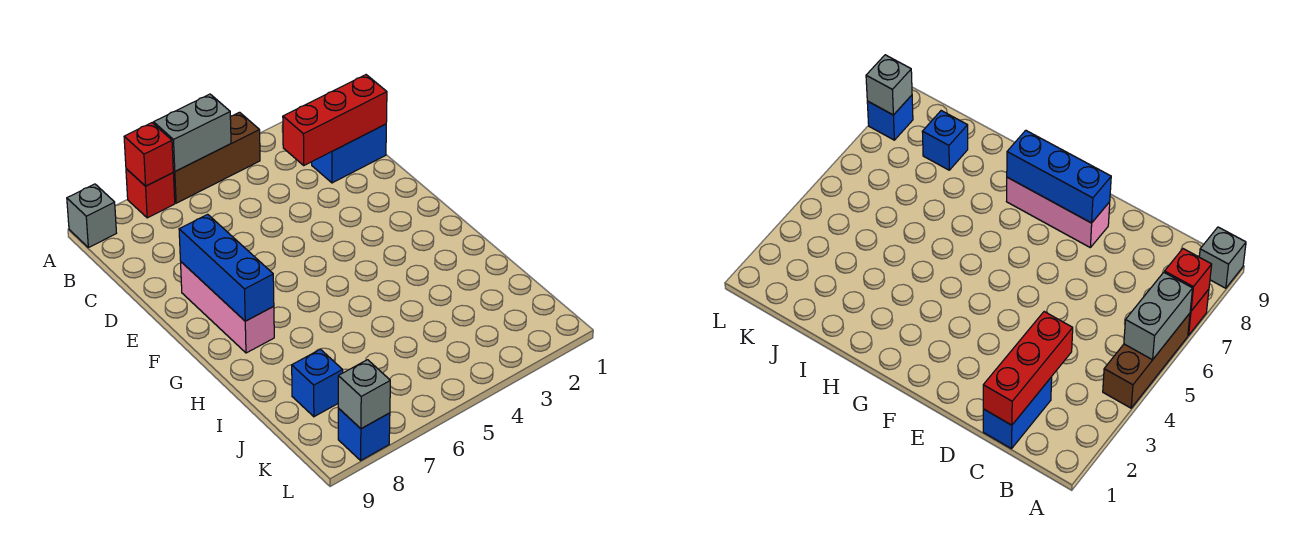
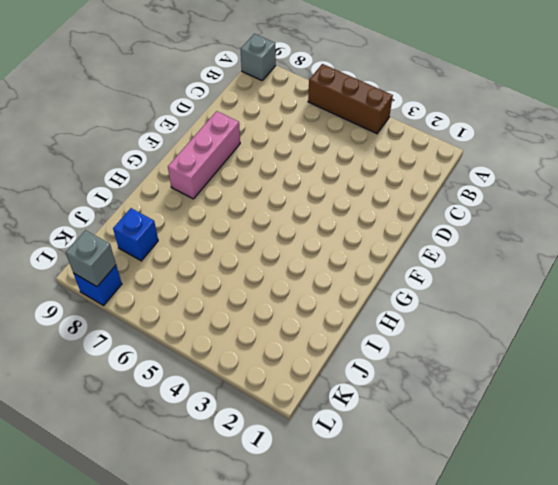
none -> red brick A7 level 1
none -> blue brick C1:C2 level 1
none -> grey brick A5:A6 level 2

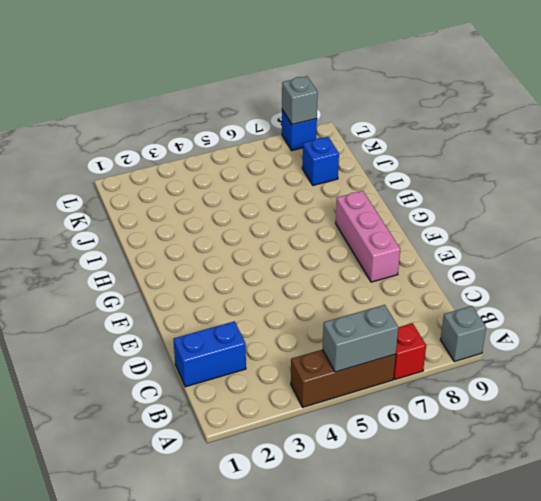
none -> red brick A7 level 2
none -> red brick C1:C3 level 2
none -> blue brick E8:G8 level 2

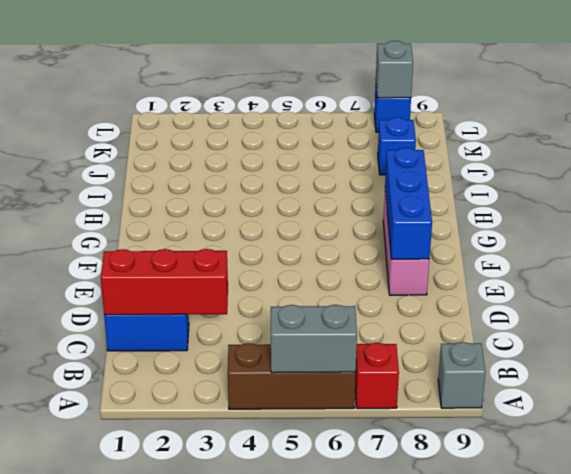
none -> red brick A7 level 2

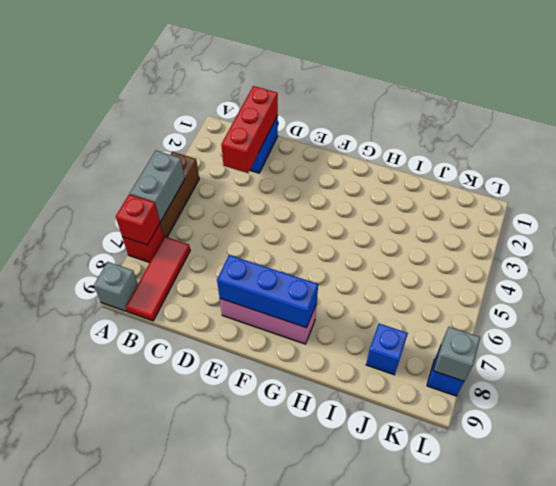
red tile B7:B9 level 1 -> none

